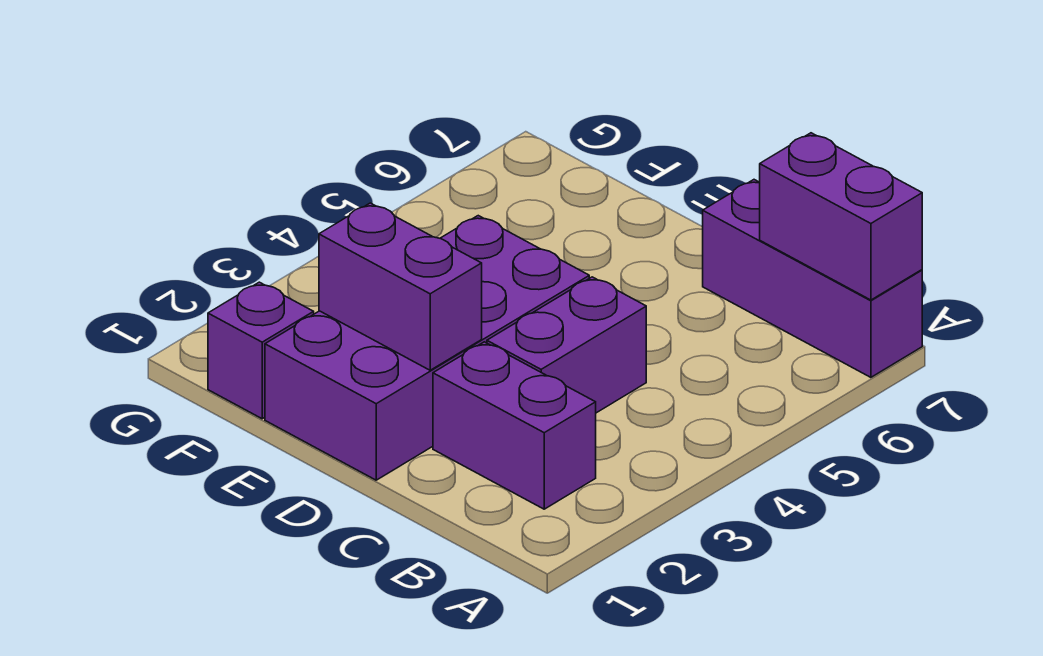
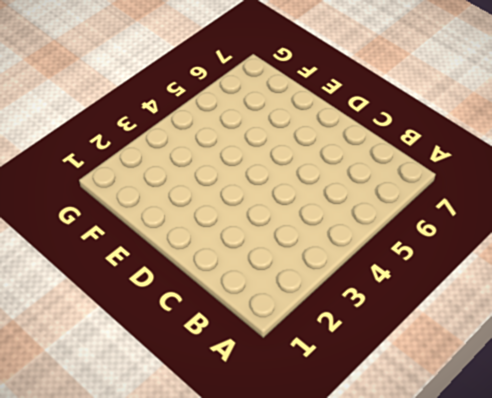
none -> purple brick A7:C7 level 1
none -> purple brick B2:C2 level 1

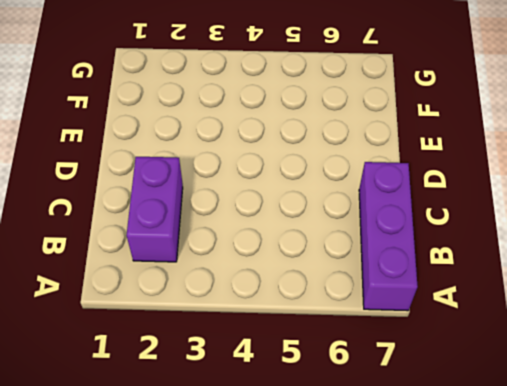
none -> purple brick C3:C4 level 1
none -> purple brick D1:E4 level 1

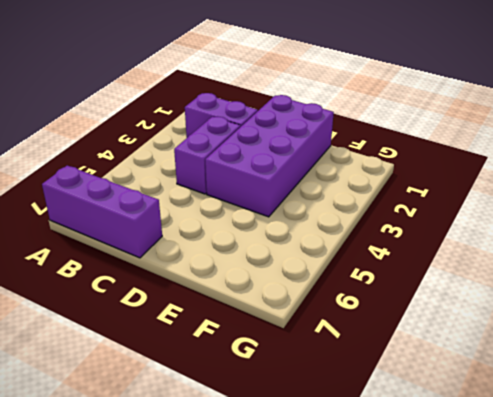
none -> purple brick F1 level 1
none -> purple brick A7:B7 level 2

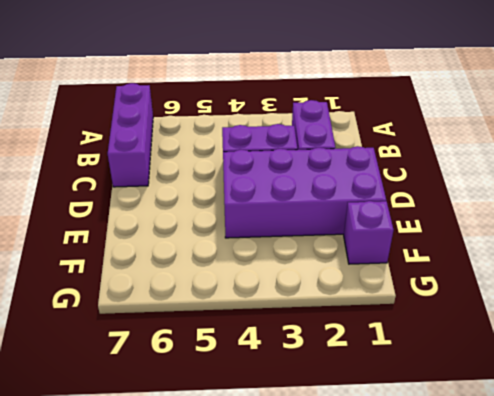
none -> purple brick A7:B7 level 2
none -> purple brick D2:E2 level 2

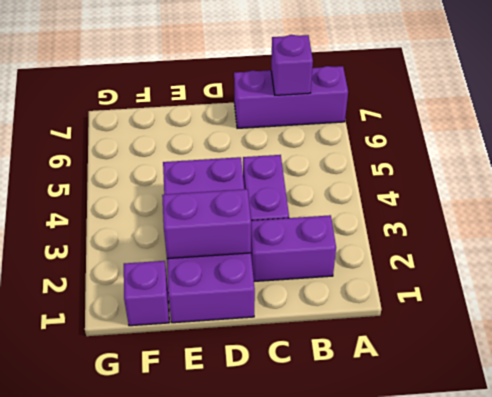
purple brick B7 level 2 -> purple brick A7:B7 level 2

